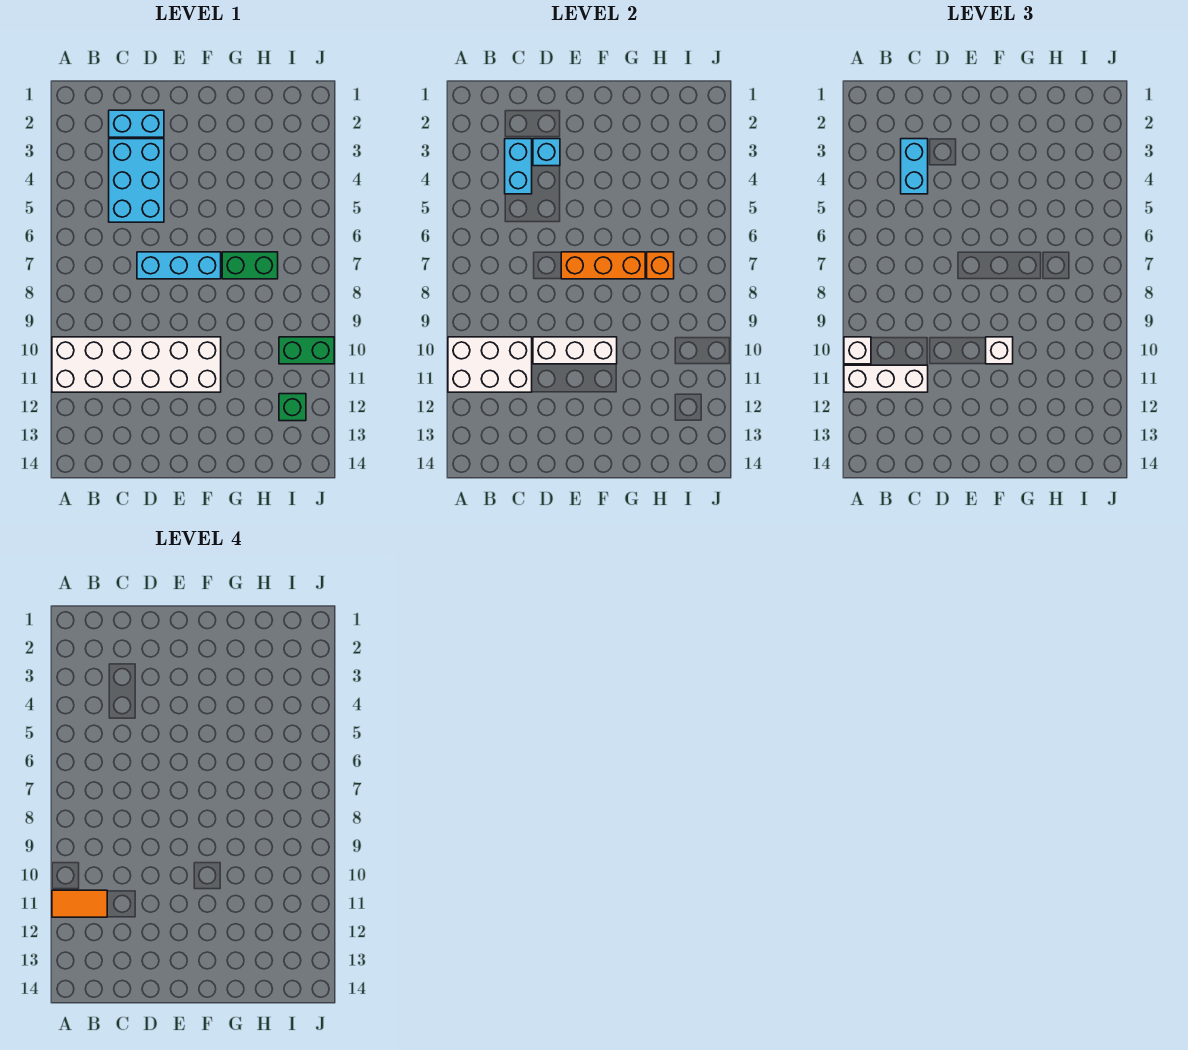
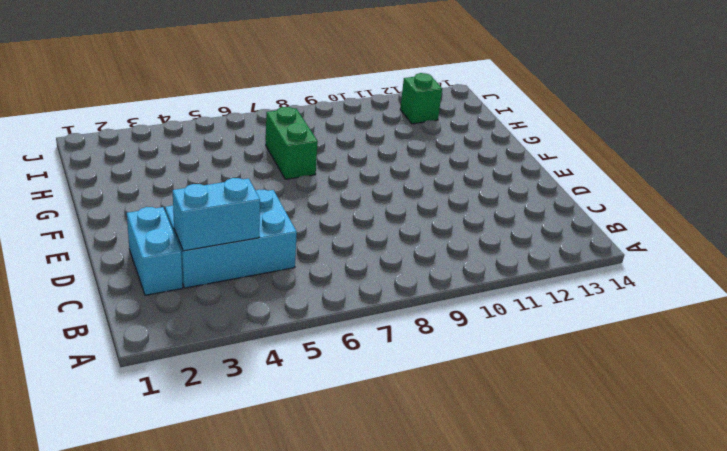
none -> white brick A10:F11 level 1
none -> cyan brick D7:F7 level 1
none -> green brick I10:J10 level 1

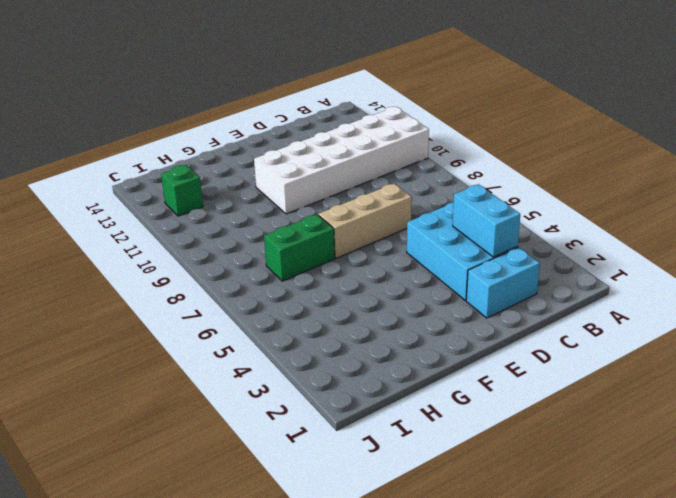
tan brick D7:F7 level 1 -> cyan brick D7:F7 level 1
none -> green brick I10:J10 level 1
none -> white brick A10:C11 level 2
none -> cyan brick D3 level 2

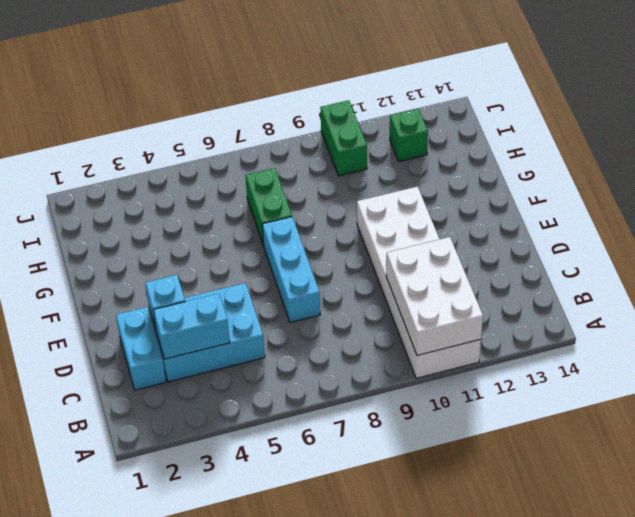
none -> white brick D10:F10 level 2
none -> orange brick E7:G7 level 2
none -> orange brick H7 level 2

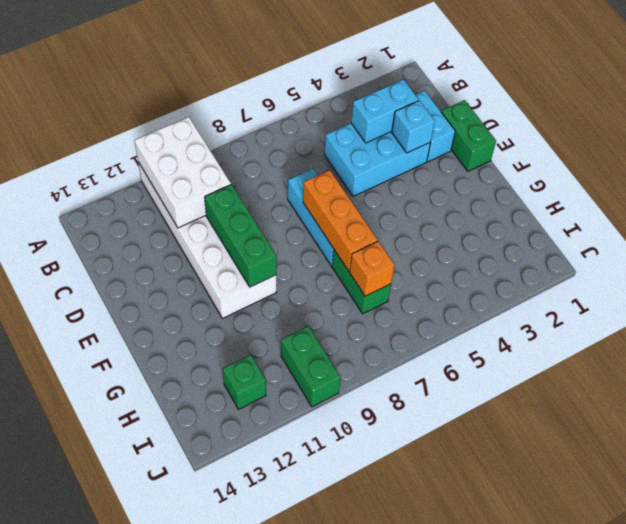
green brick D1:E1 level 1 -> none
green brick D10:F10 level 2 -> white brick D10:F10 level 2
none -> white brick A10 level 3
none -> white brick A11:C11 level 3
none -> cyan brick C3:C4 level 3

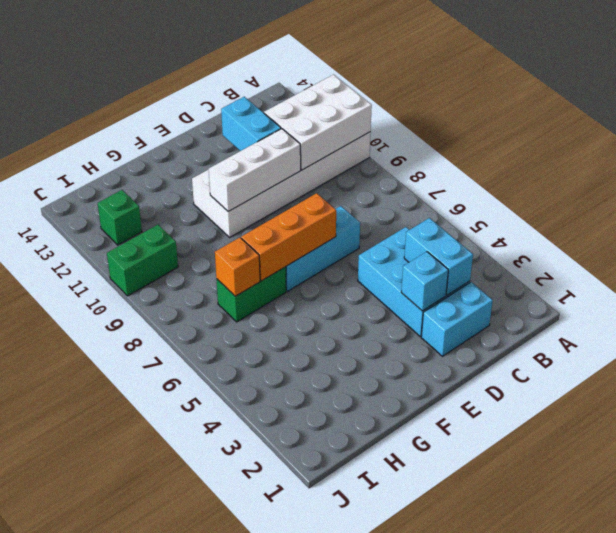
cyan brick D11:D12 level 2 -> cyan brick C3:C4 level 3
none -> white brick A10 level 3
none -> white brick A11:C11 level 3
none -> white brick F10 level 3

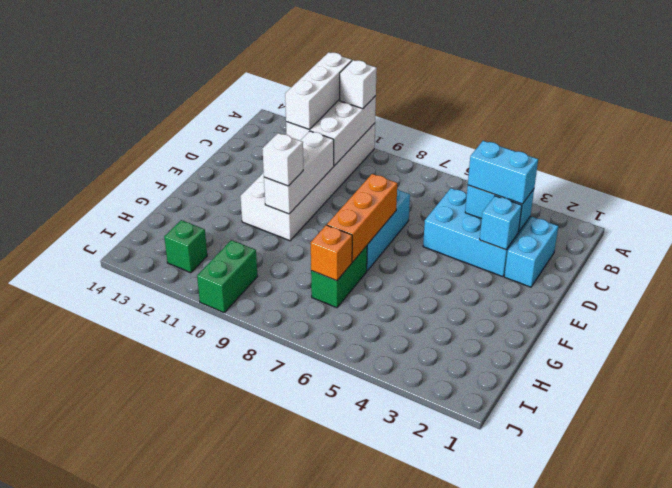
none -> orange tile A11:B11 level 4

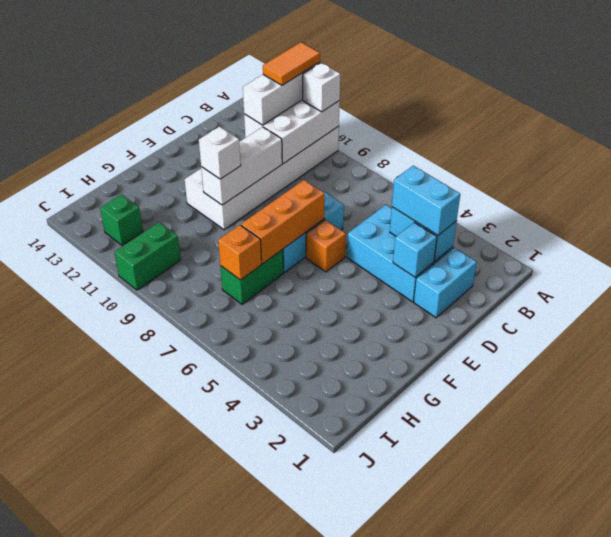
orange brick E6 level 1 -> none

